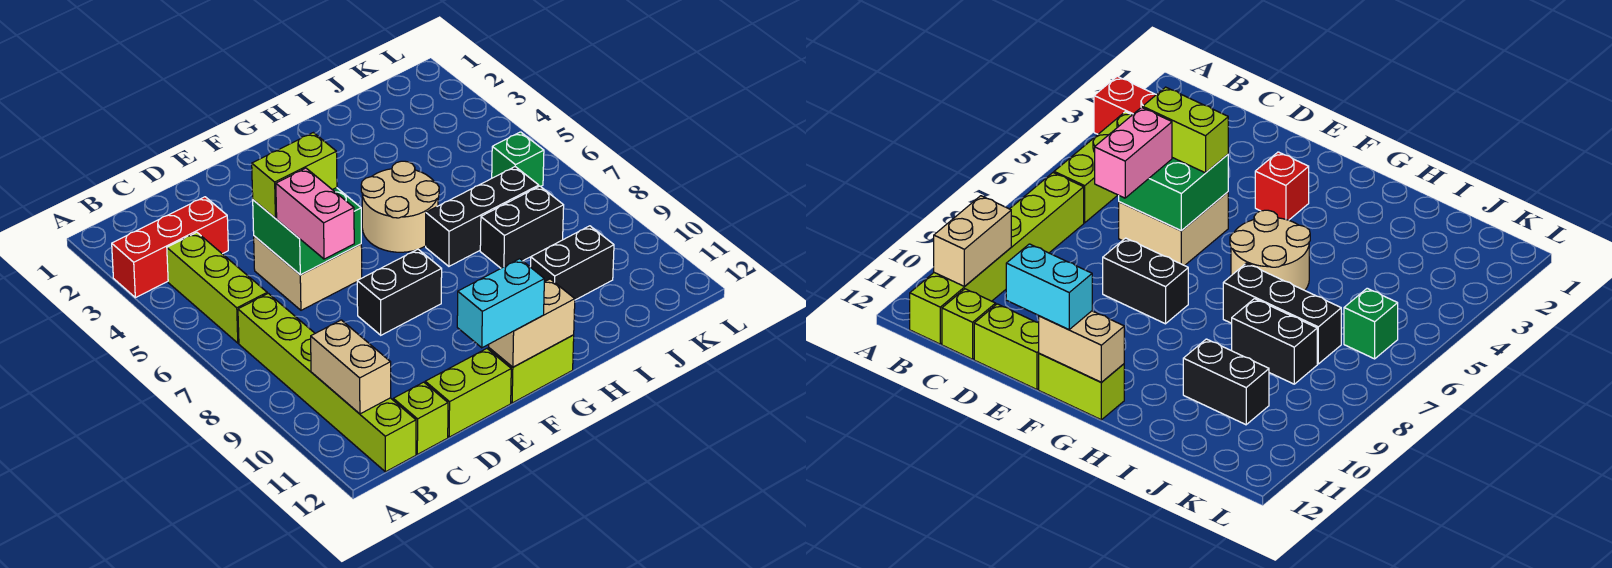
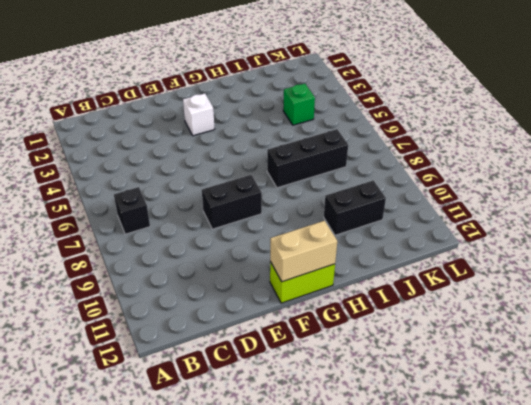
black brick B7 level 1 -> lime brick B7:B12 level 1
white brick F3 level 1 -> red brick F3 level 1
green brick J4 level 1 -> green brick K6 level 1
none -> red brick A3:C3 level 1
none -> lime brick B4:B6 level 1
none -> lime brick C12 level 1

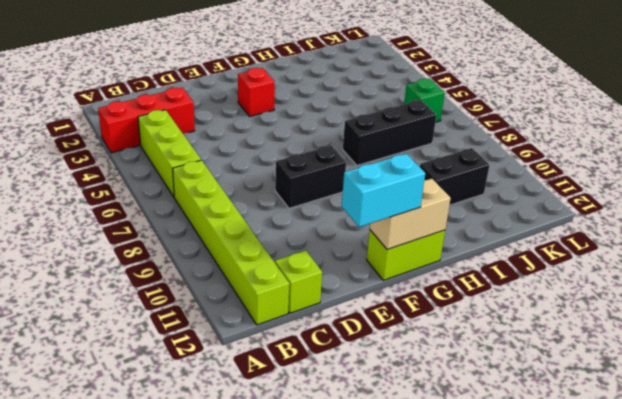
none -> tan brick D5:E6 level 1
none -> lime brick D12:E12 level 1
none -> tan round brick G5:H6 level 1

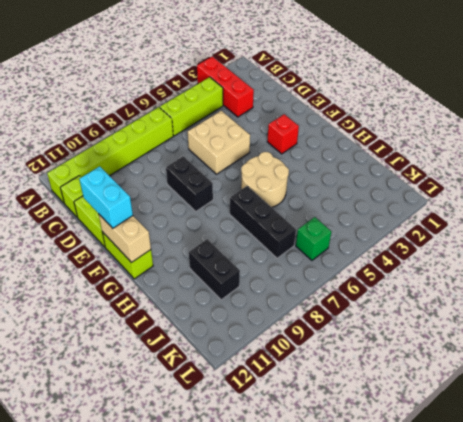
none -> black brick I8:J8 level 1
none -> tan brick B10:B11 level 2
none -> green brick D5:E6 level 2

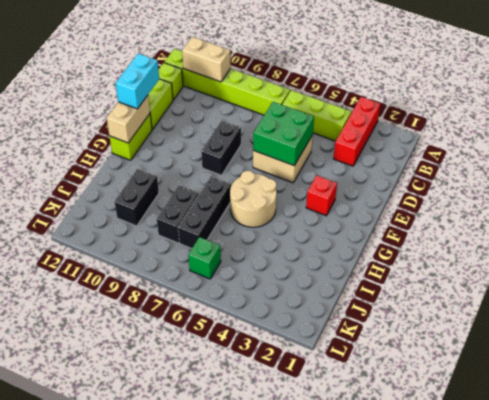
none -> lime brick D5:E5 level 3
none -> pink brick D6:D7 level 3

